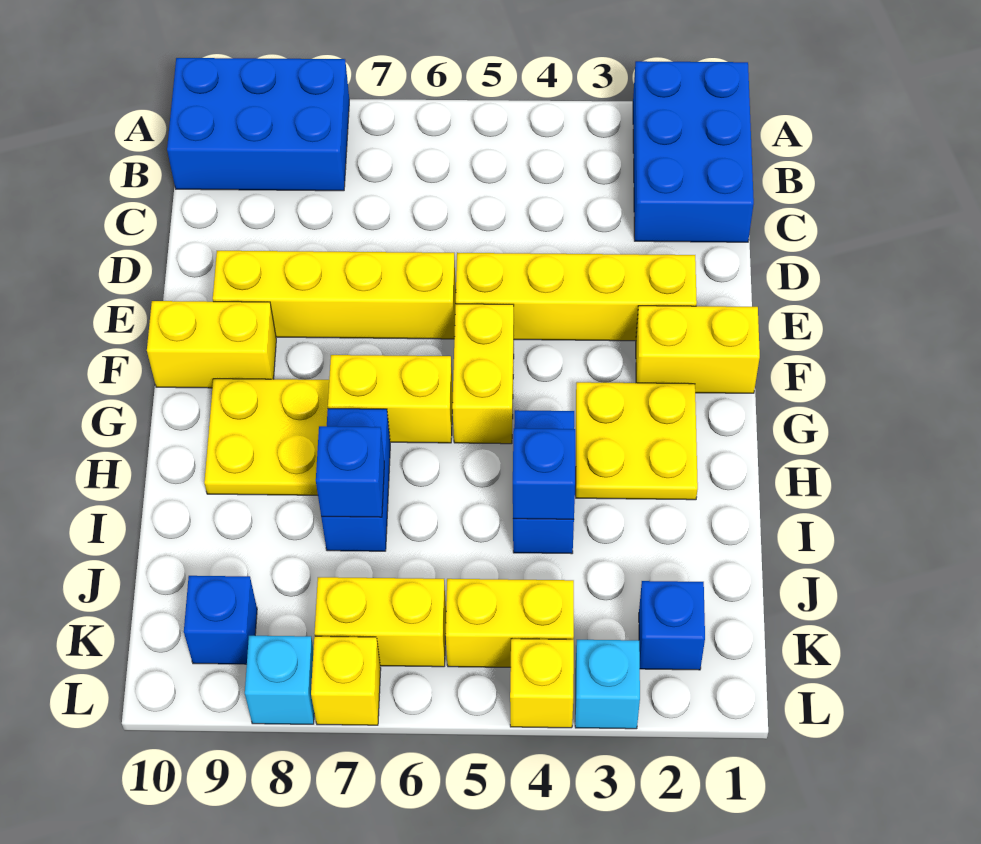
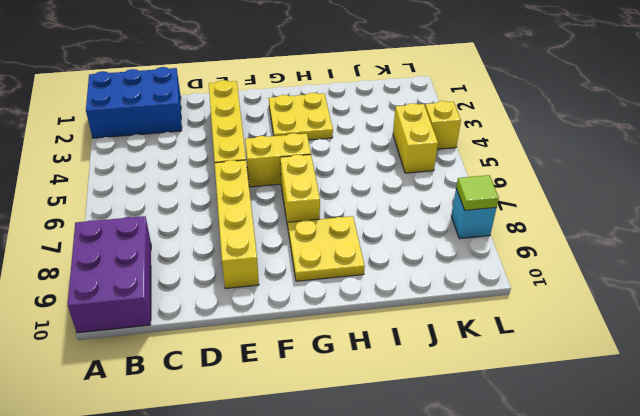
purple brick A8:B10 level 1 -> blue brick A8:B10 level 1
lime tile L8 level 2 -> none
none -> yellow brick F1:F2 level 1
none -> yellow brick F9:F10 level 1
none -> blue brick H4:I4 level 1

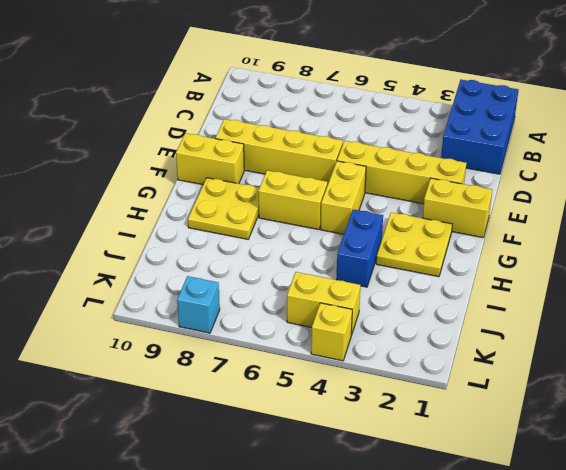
none -> blue brick A8:B10 level 1
none -> blue brick H7:I7 level 1
none -> blue brick K2 level 1

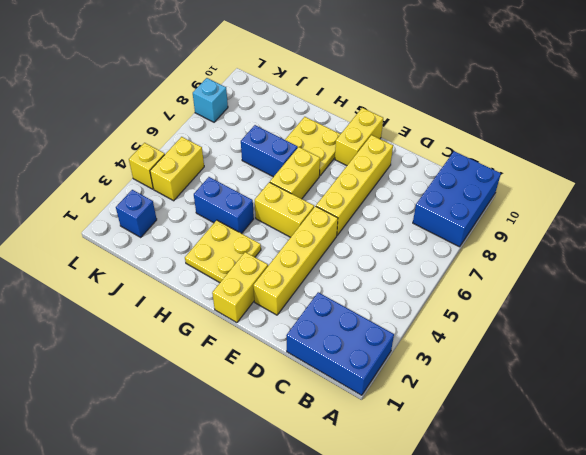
none -> yellow brick K6:K7 level 1
none -> blue brick K9 level 1
none -> cyan brick L3 level 1

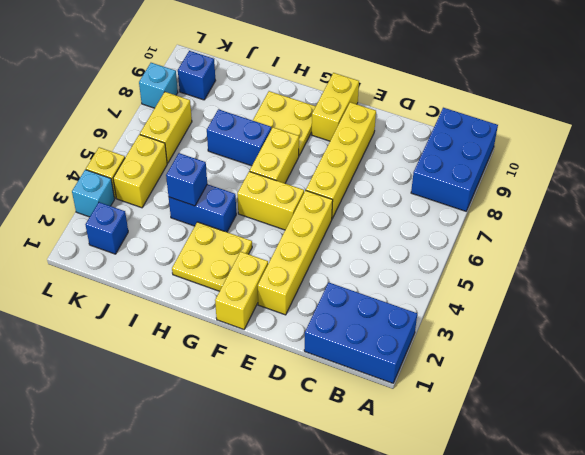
none -> yellow brick L7 level 1
none -> blue brick I7 level 2

